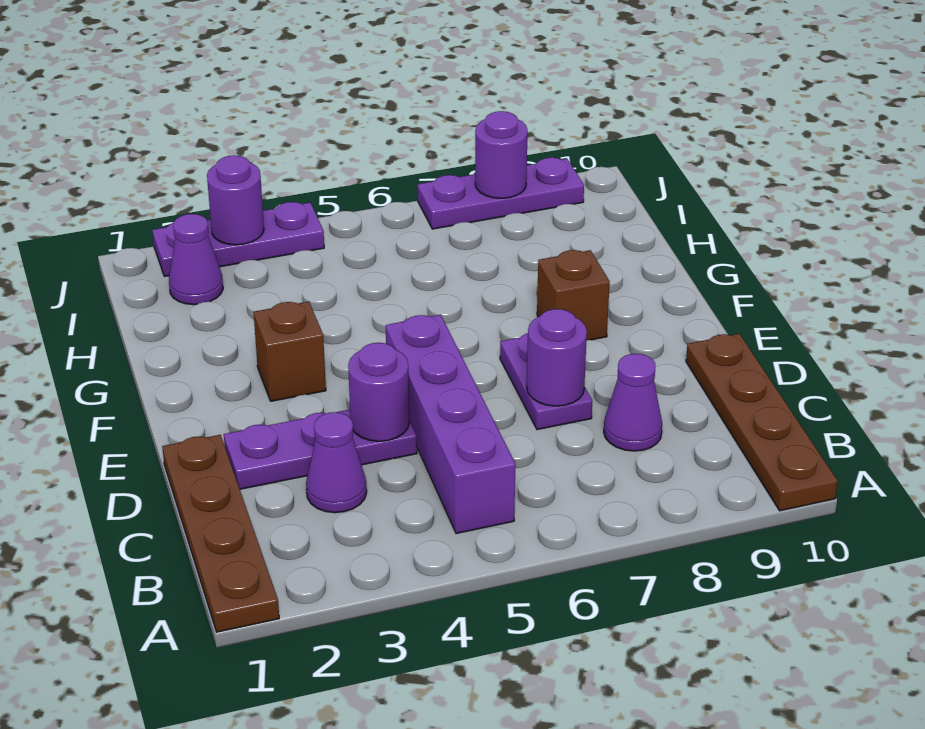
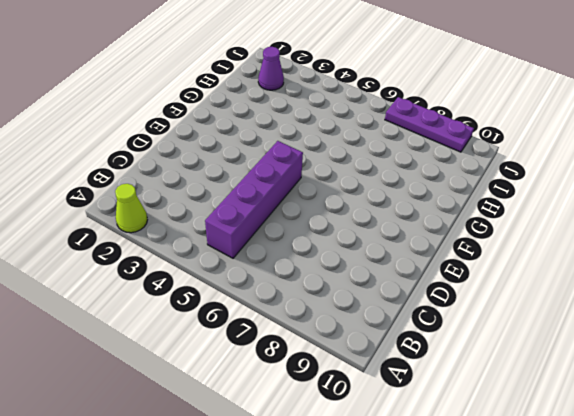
lime cone A2 level 1 -> none
none -> brown plate A1:D1 level 1
none -> brown plate A10:D10 level 1
none -> purple cone C3 level 1

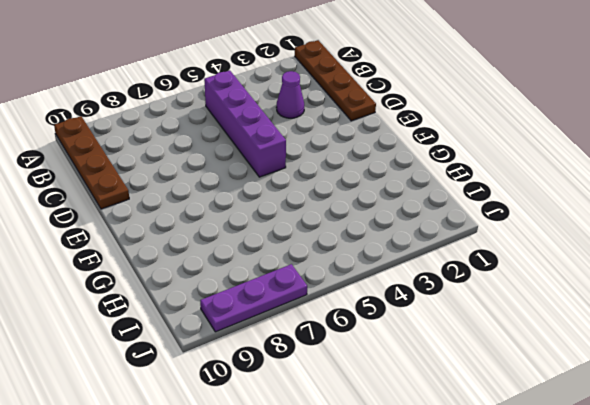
none -> purple cone C8 level 1
none -> purple plate D2:D4 level 1
none -> purple plate D7:E7 level 1

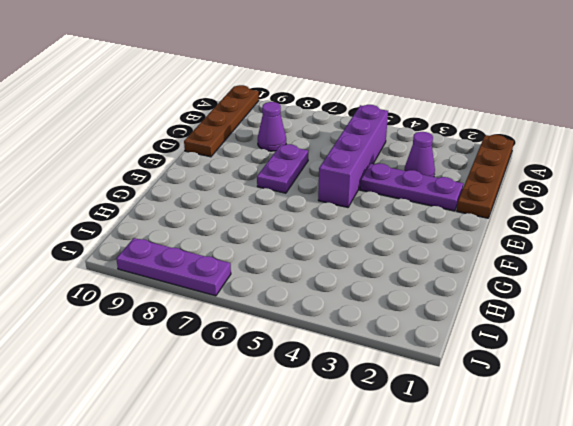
none -> brown brick F3 level 1
none -> brown brick F8 level 1
none -> purple cone I2 level 1

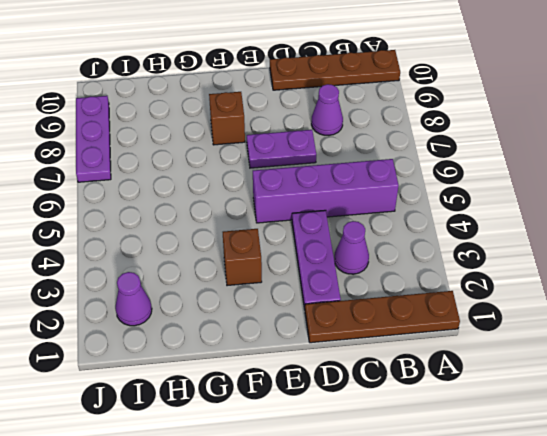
none -> purple plate J2:J4 level 1
none -> purple round brick D4 level 2
none -> purple round brick D7 level 2

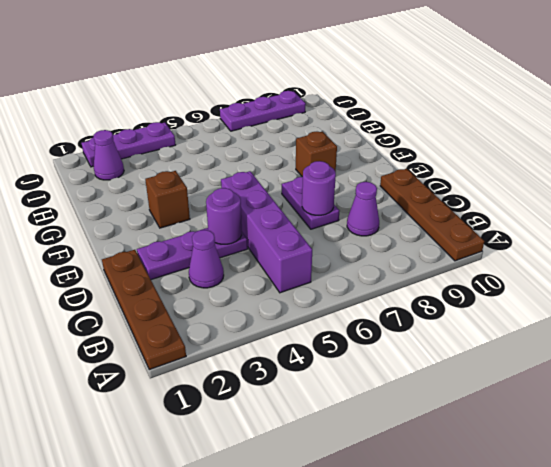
none -> purple round brick J3 level 2
none -> purple round brick J8 level 2

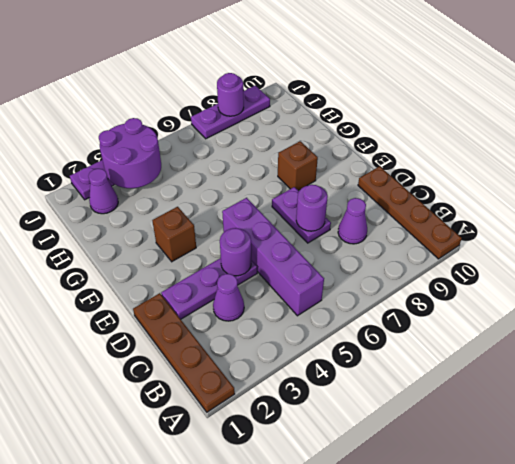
purple round brick I3:J4 level 2 -> purple round brick J3 level 2

